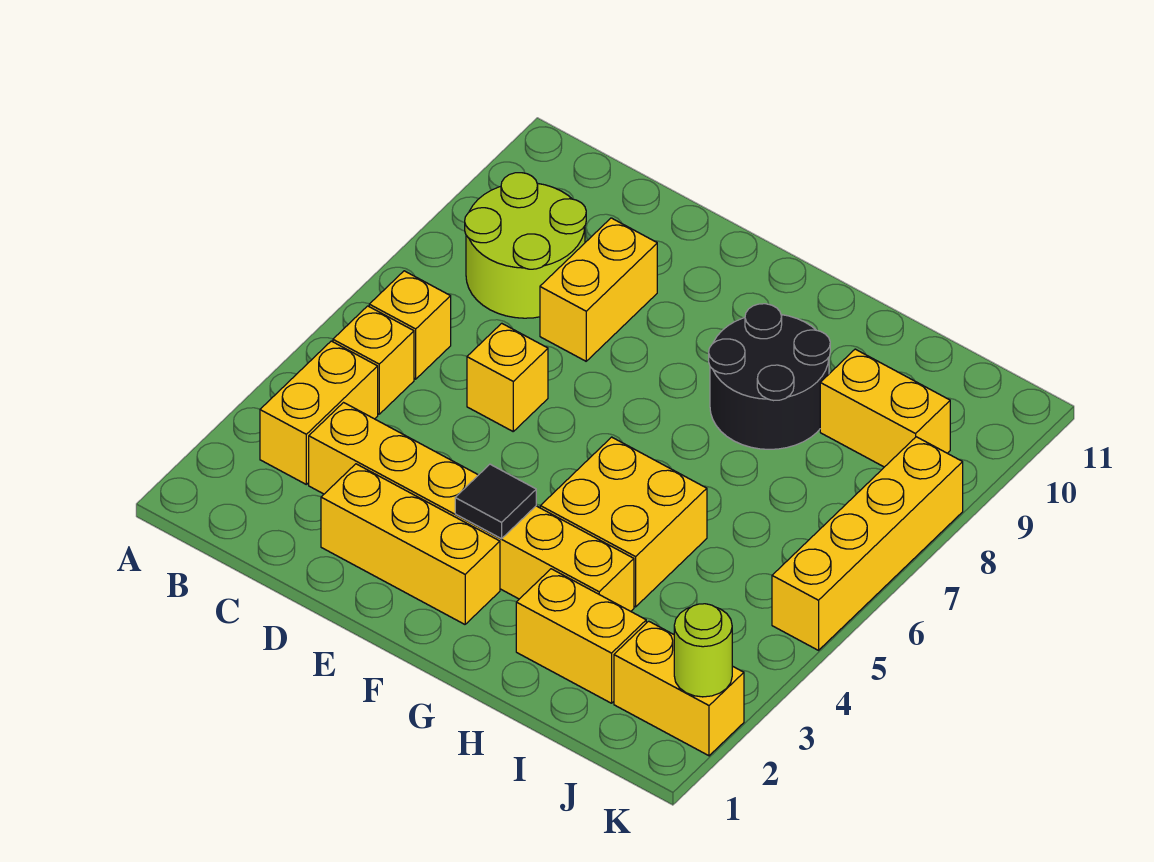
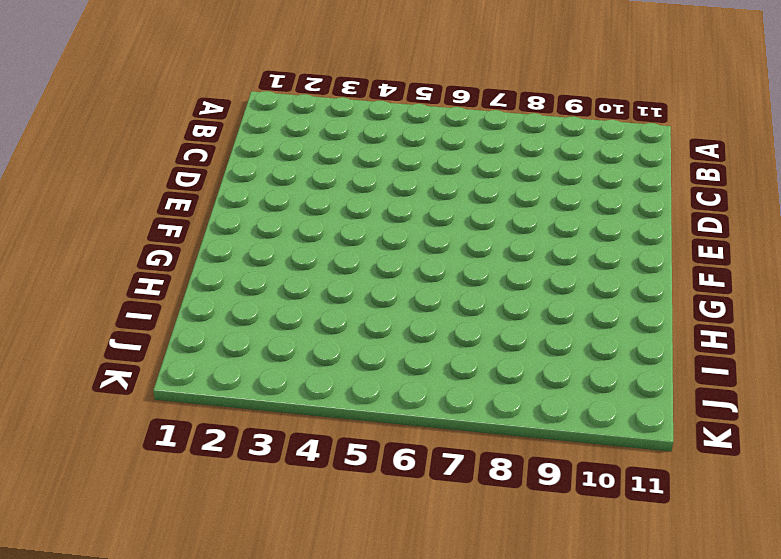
none -> yellow brick B3:B4 level 1
none -> yellow brick B5 level 1
none -> yellow brick B6 level 1

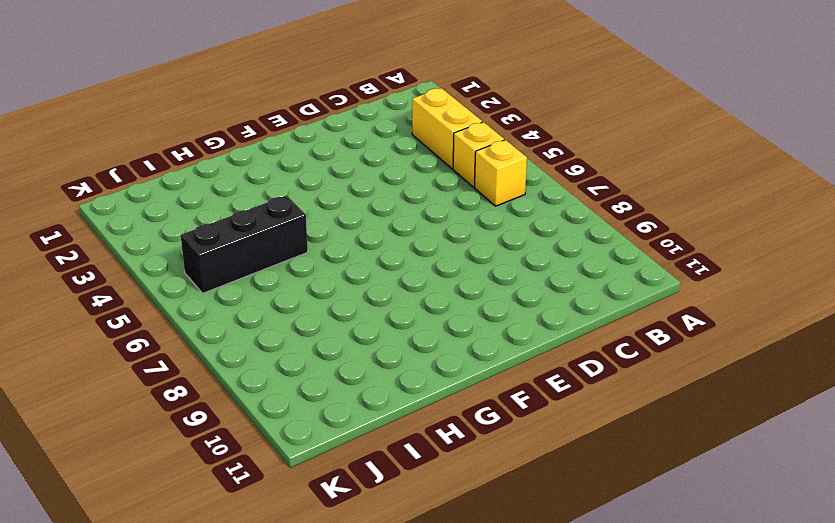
black brick H5:J5 level 1 -> yellow brick G4:H5 level 1
none -> lime round brick B8:C9 level 1
none -> yellow brick C3:H3 level 1
none -> yellow brick D2:F2 level 1

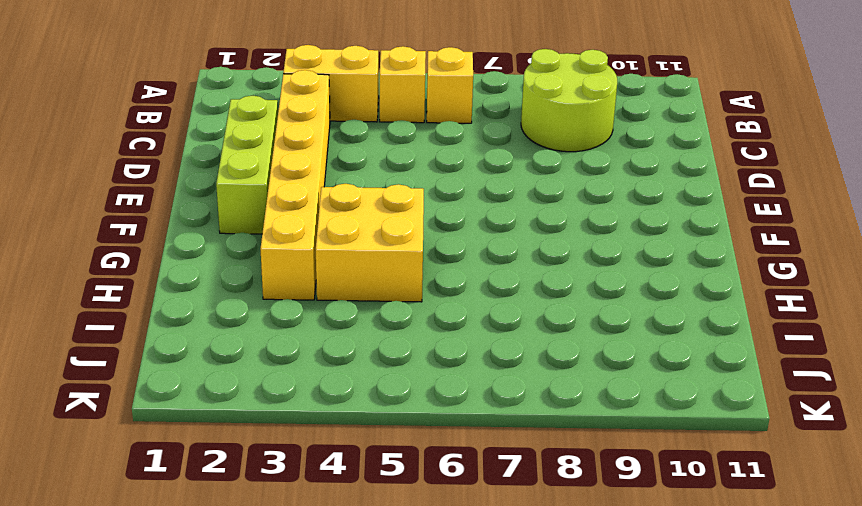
lime brick D2:F2 level 1 -> yellow brick D2:F2 level 1
none -> yellow brick D6 level 1
none -> yellow brick D8:D9 level 1
none -> black round brick G8:H9 level 1

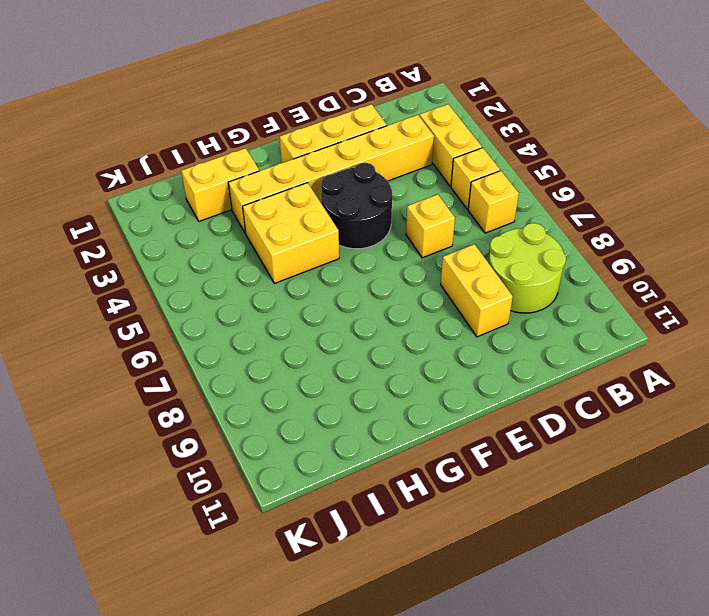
black round brick E4:F5 level 1 -> black round brick G8:H9 level 1
none -> yellow brick I9:J9 level 1
none -> yellow brick J2:K2 level 1
none -> yellow brick K5:K8 level 1

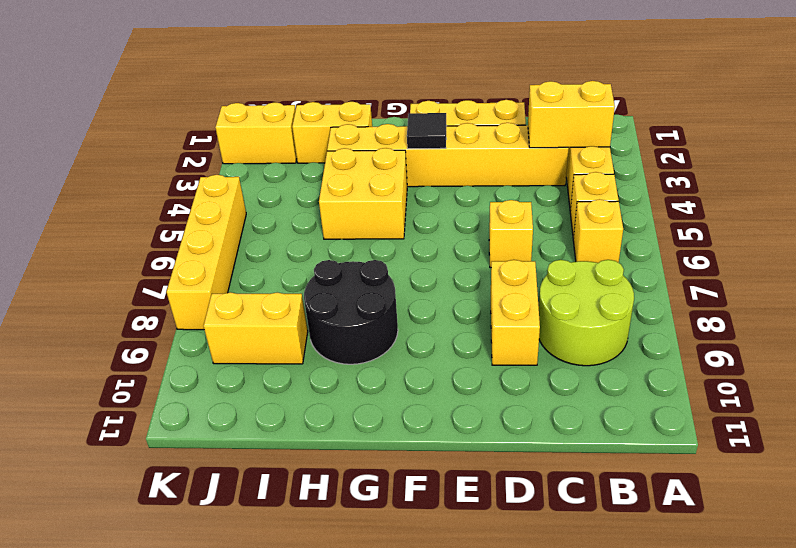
yellow brick B3:C3 level 2 -> none
none -> lime round brick K2 level 2

